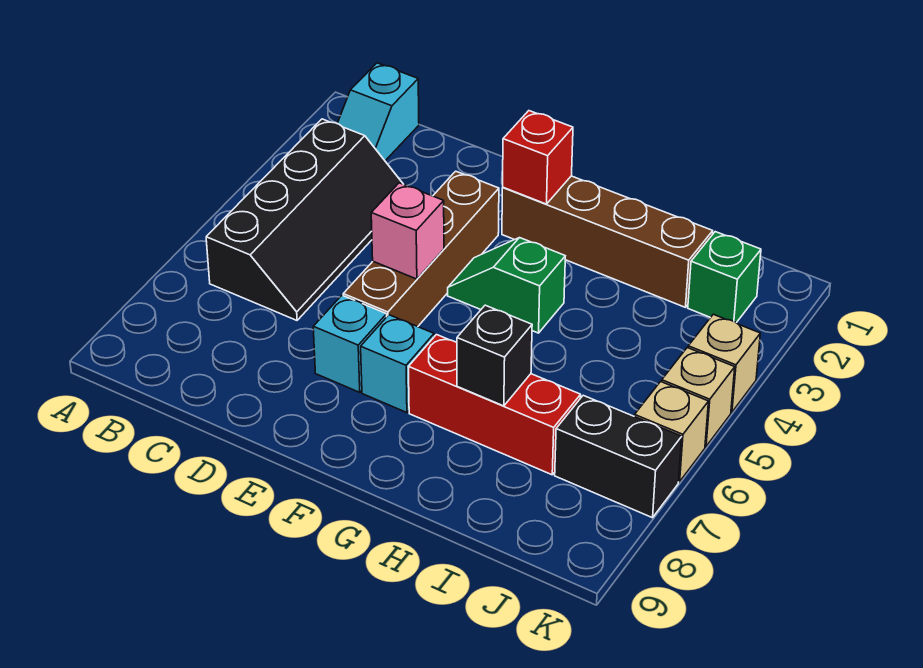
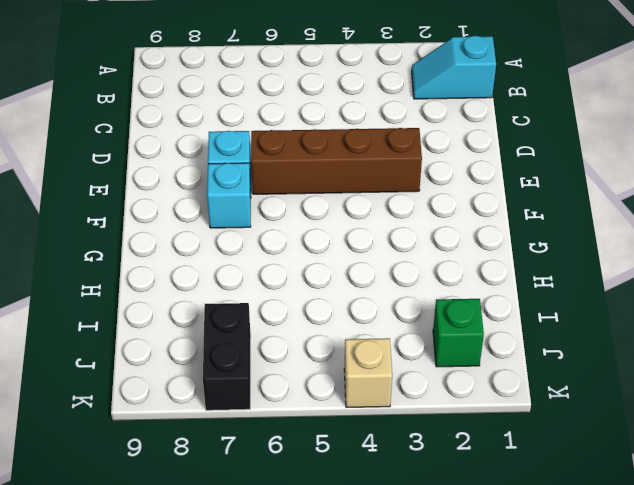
none -> black slope B3:C6 level 1 top B
none -> brown brick F2:I2 level 1
none -> green slope F4:G4 level 1 top G

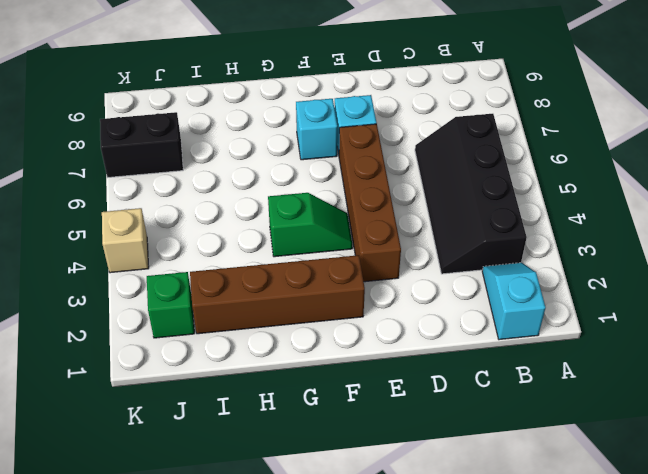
none -> red brick G7:I7 level 1
none -> tan brick K5 level 1
none -> tan brick K6 level 1

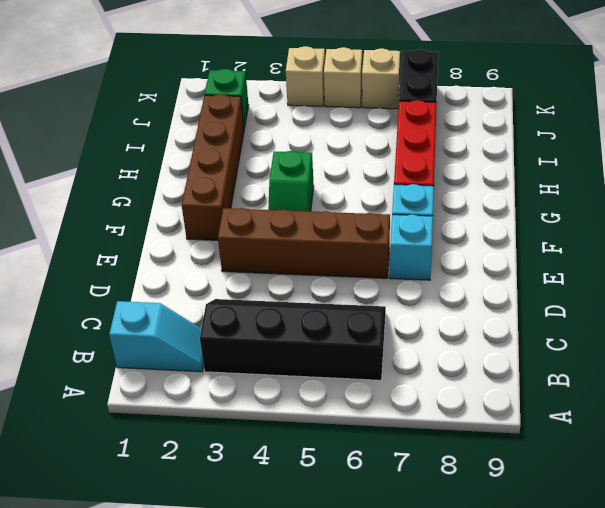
none -> pink brick E5 level 2
none -> red brick F2 level 2
none -> black brick H7 level 2

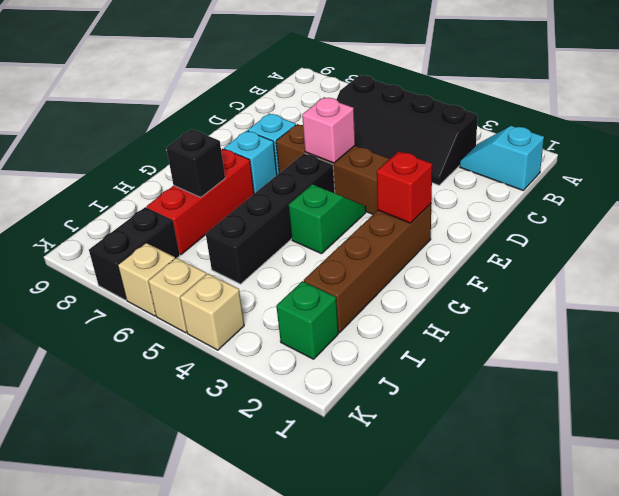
black brick F5:I5 level 1 -> none

